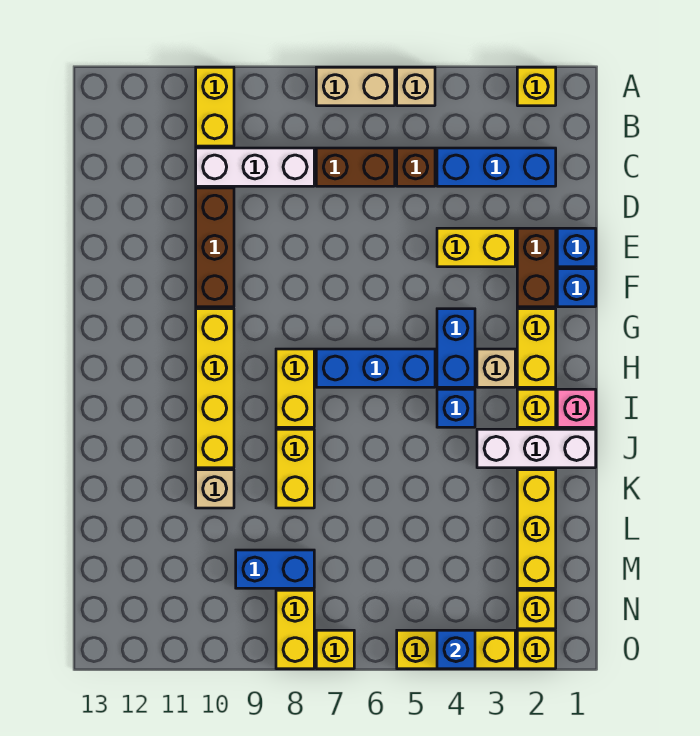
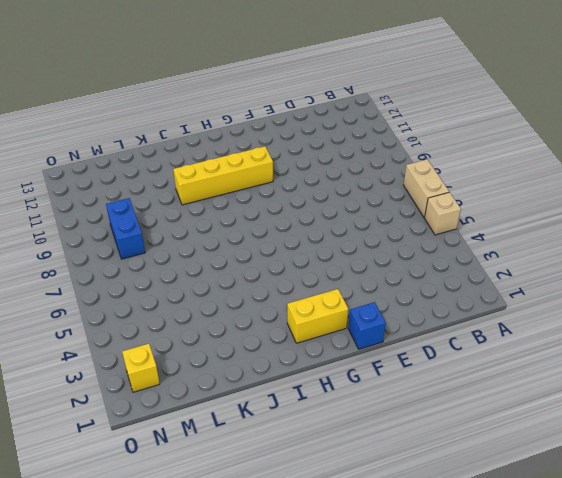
none -> yellow brick A2 level 1
none -> yellow brick A10:B10 level 1
none -> blue brick C2:C4 level 1
none -> brown brick C5 level 1

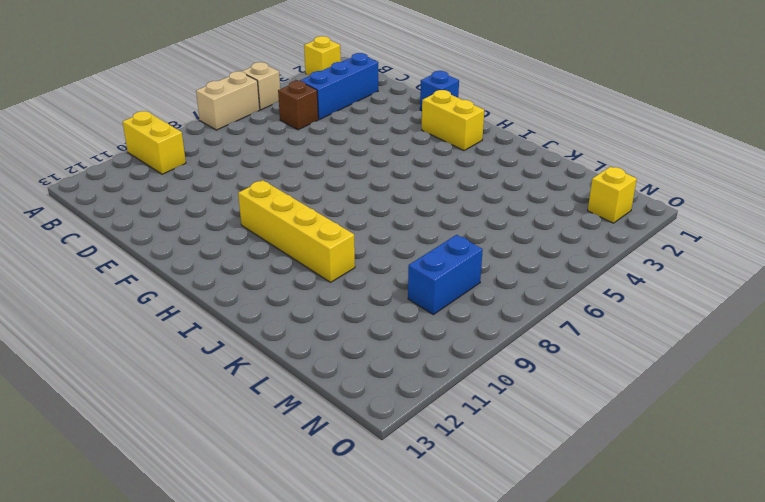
none -> brown brick C6:C7 level 1
none -> white brick C8:C10 level 1
none -> brown brick D10:F10 level 1
none -> blue brick E1 level 1

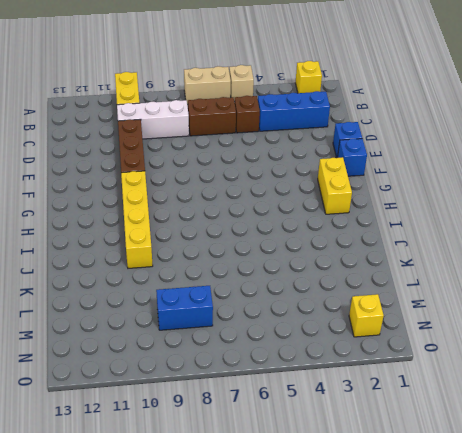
none -> brown brick E2:F2 level 1
none -> yellow brick E3:E4 level 1
none -> blue brick G4:H4 level 1
none -> tan brick H3 level 1

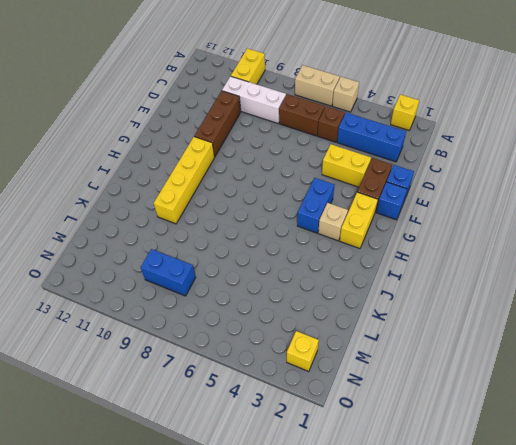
none -> blue brick H5:H7 level 1
none -> yellow brick H8:I8 level 1
none -> pink brick I1 level 1
none -> yellow brick I2 level 1

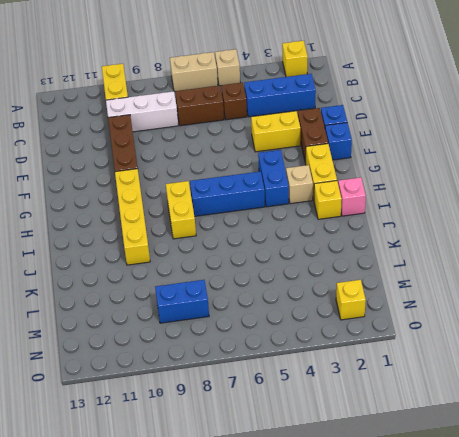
none -> blue brick I4 level 1
none -> white brick J1:J3 level 1
none -> yellow brick J8:K8 level 1
none -> yellow brick K2:M2 level 1

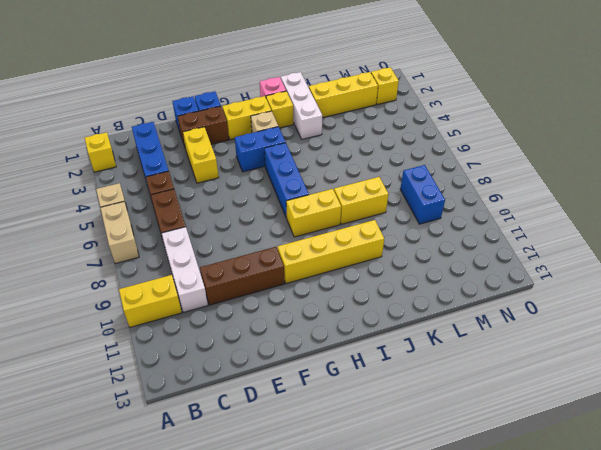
none -> blue brick I4 level 1
none -> tan brick K10 level 1
none -> yellow brick N8:O8 level 1
none -> yellow brick O2 level 1

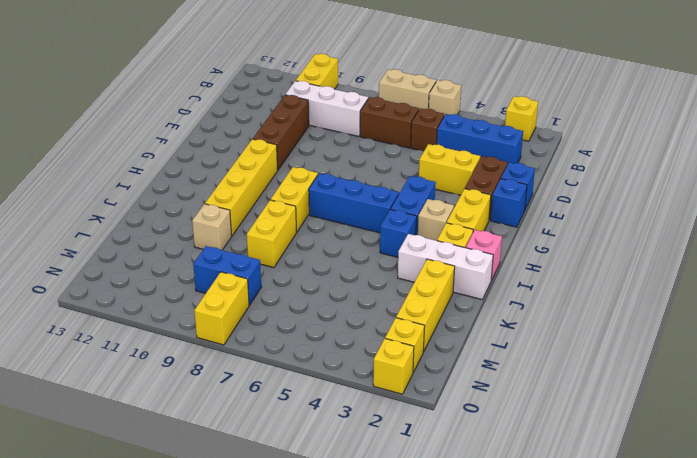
none -> yellow brick O3:O5 level 1
none -> yellow brick O7 level 1
none -> blue brick O4 level 2

